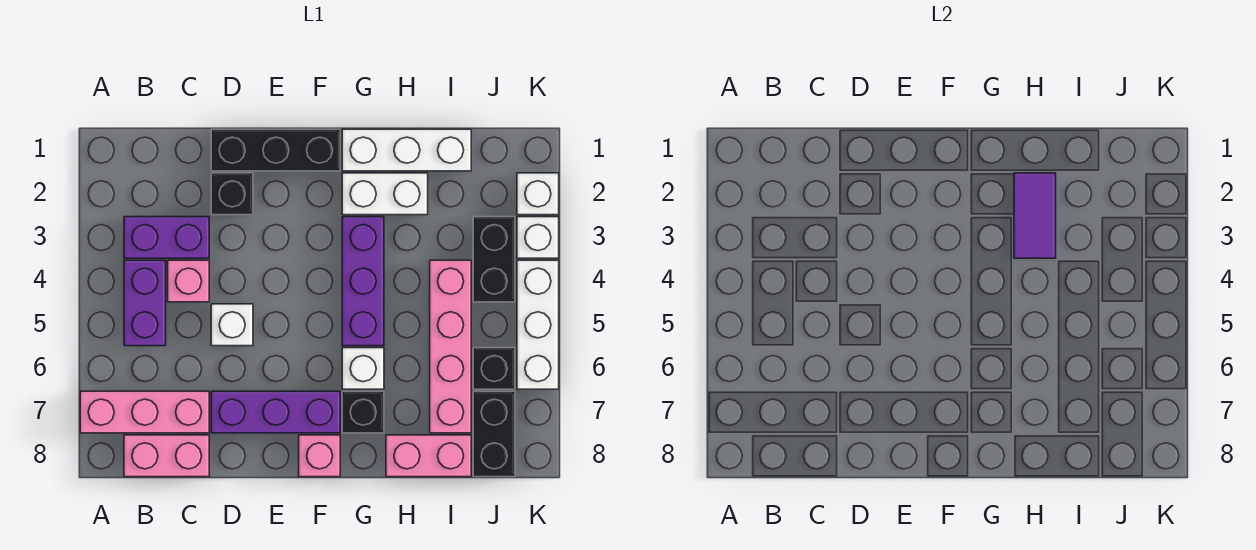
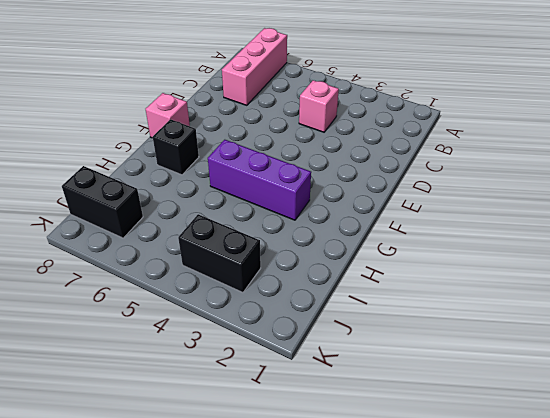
none -> purple brick B3:C3 level 1
none -> purple brick B4:B5 level 1
none -> pink brick B8:C8 level 1

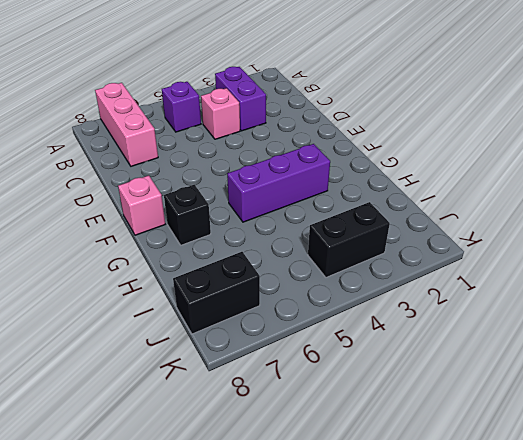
purple brick B5 level 1 -> purple brick B4:B5 level 1
none -> pink brick B8:C8 level 1
none -> black brick D1:F1 level 1
none -> black brick D2 level 1

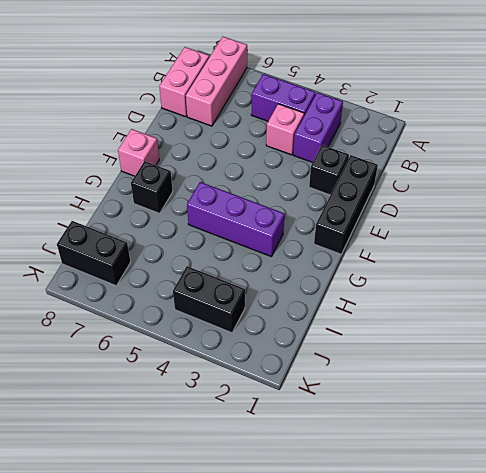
none -> white brick D5 level 1
none -> purple brick D7:F7 level 1
none -> white brick G1:I1 level 1

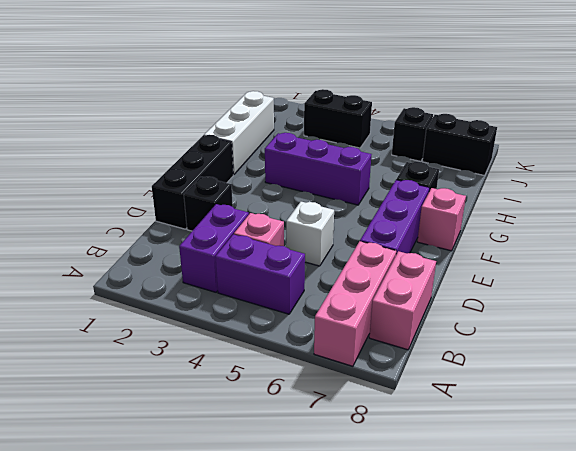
none -> white brick G2:H2 level 1
none -> white brick G6 level 1
none -> pink brick H8:I8 level 1

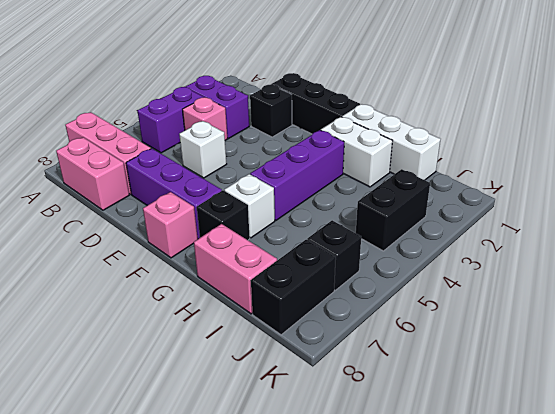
none -> pink brick I4:I7 level 1
none -> white brick K2 level 1
none -> white brick K3 level 1

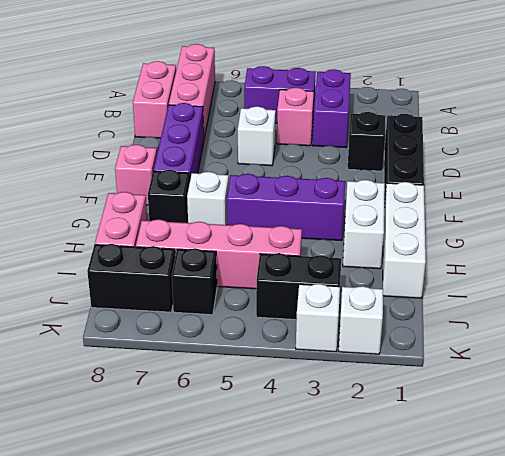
none -> white brick K4:K6 level 1
none -> purple tile H2:H3 level 2

